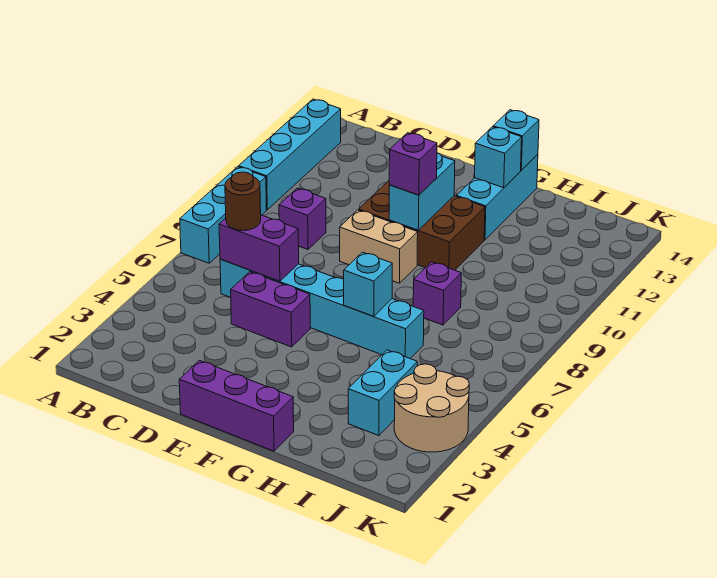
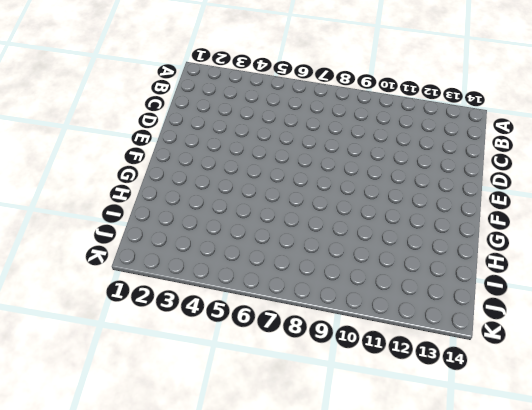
none -> cyan brick A7:A9 level 1
none -> cyan brick A10:A13 level 1
none -> cyan brick C6:H6 level 1

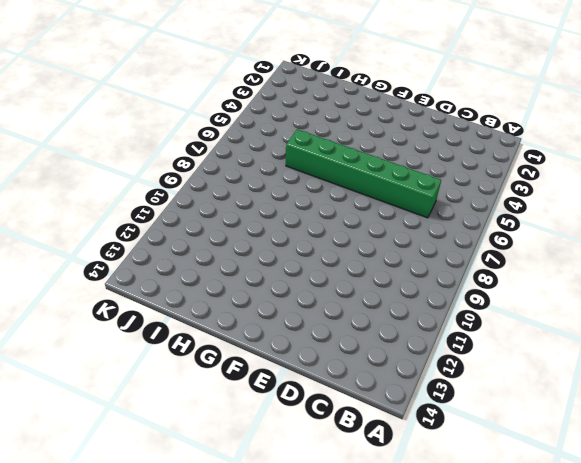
green brick C6:H6 level 1 -> cyan brick C6:H6 level 1
none -> cyan brick A7:A9 level 1
none -> cyan brick A10:A13 level 1
none -> purple brick C9 level 1

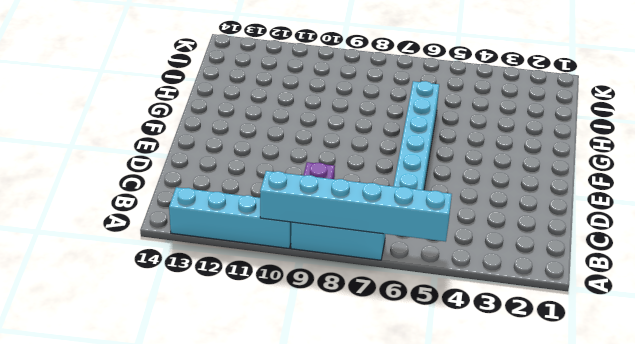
cyan brick A5:A10 level 2 -> none
none -> purple brick D5:E5 level 1
none -> purple brick E1:G1 level 1
none -> tan brick E9:F9 level 1

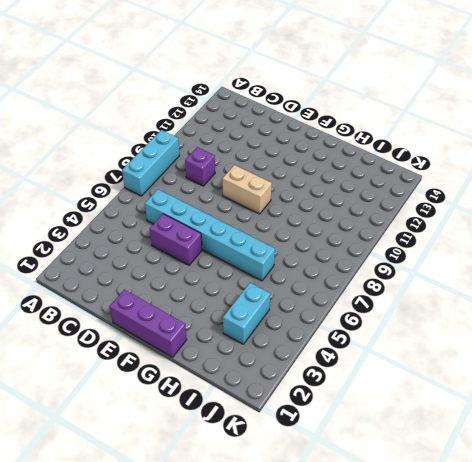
none -> cyan brick A10:A13 level 1
none -> brown brick E10:G11 level 1
none -> cyan brick G12:G14 level 1

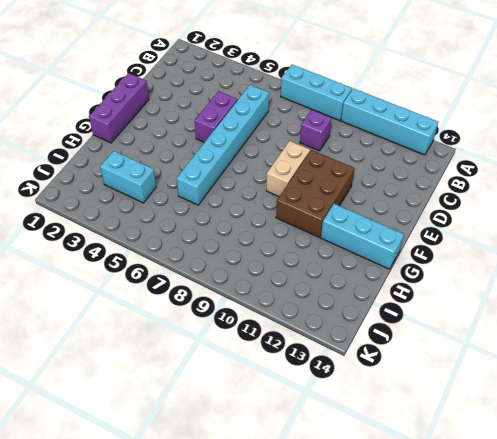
none -> purple brick H8 level 1
none -> tan round brick J3:K4 level 1
none -> purple brick C6:D6 level 2

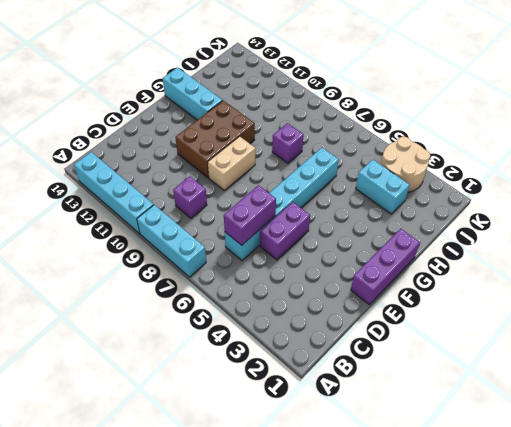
none -> cyan brick F10:F11 level 2
none -> cyan brick G6 level 2
none -> cyan brick G13 level 2

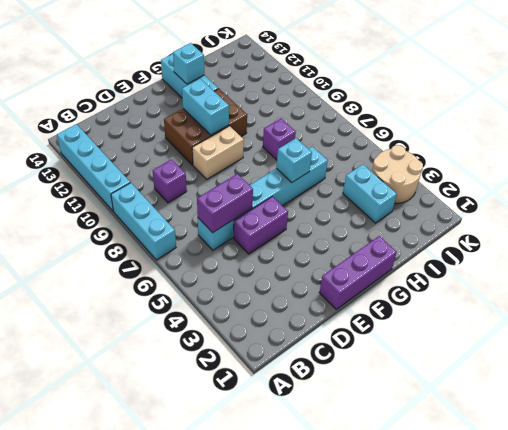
none -> cyan brick G14 level 2
none -> brown round brick C6 level 3
none -> purple brick F10 level 3

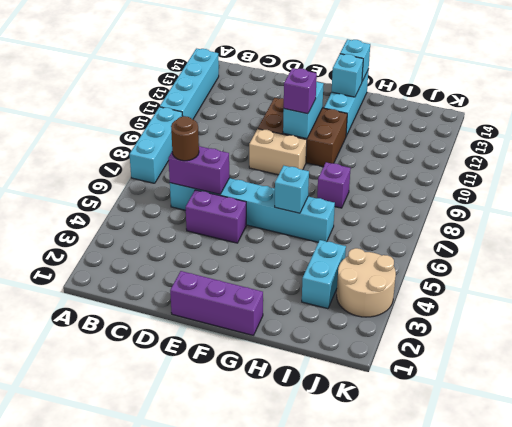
none -> purple brick C9 level 1

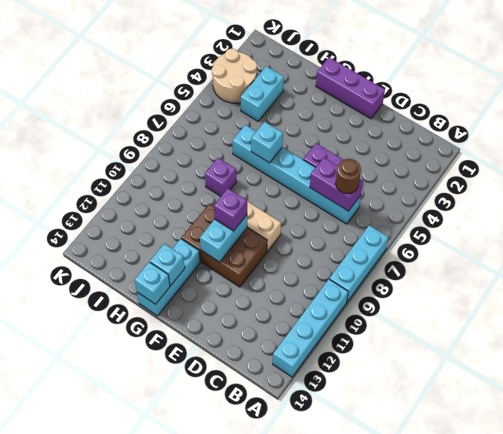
none -> purple brick C9 level 1

